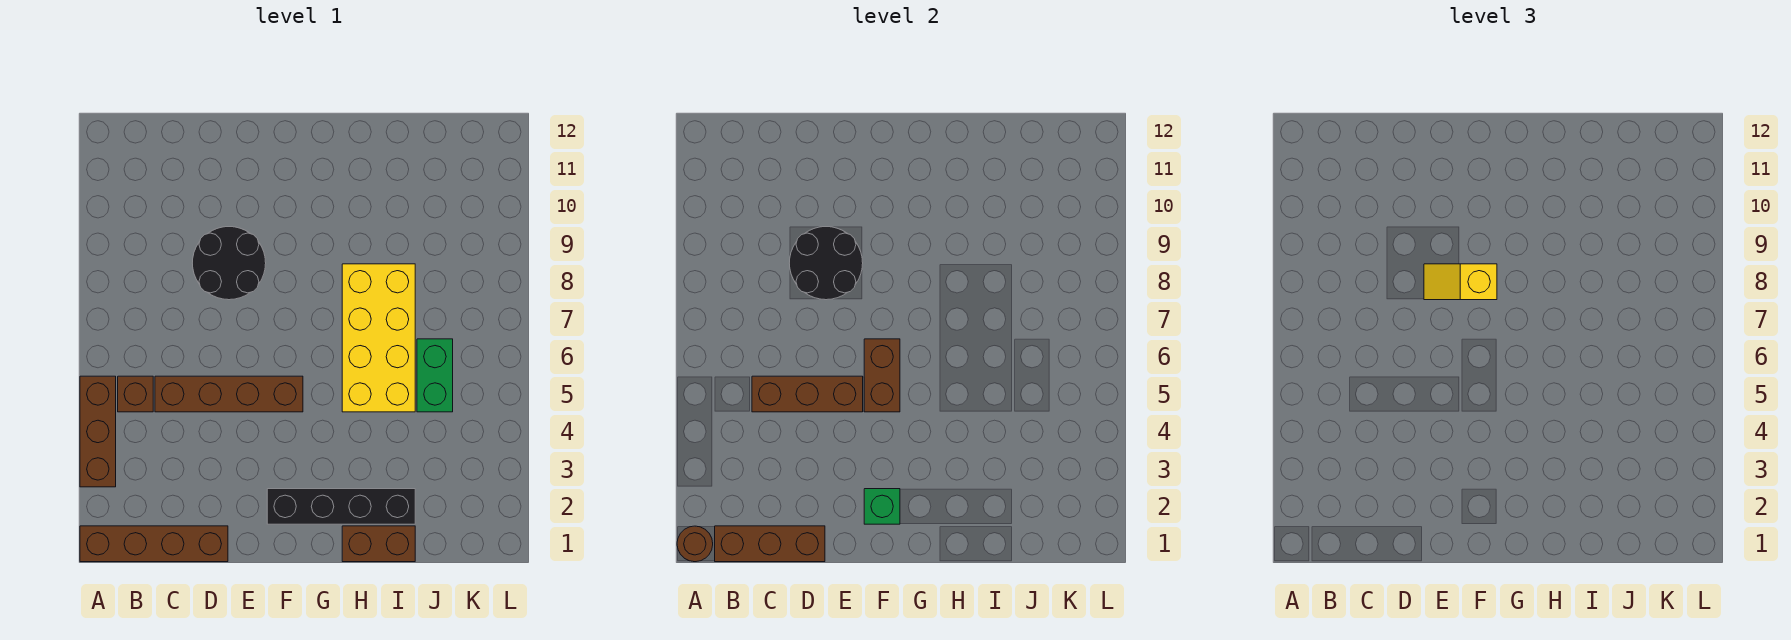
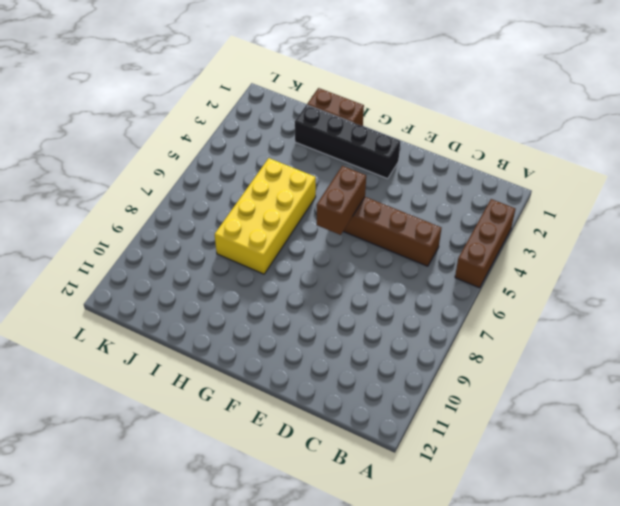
none -> brown brick A1:D1 level 1
none -> brown brick B5 level 1
none -> black round brick D8:E9 level 1

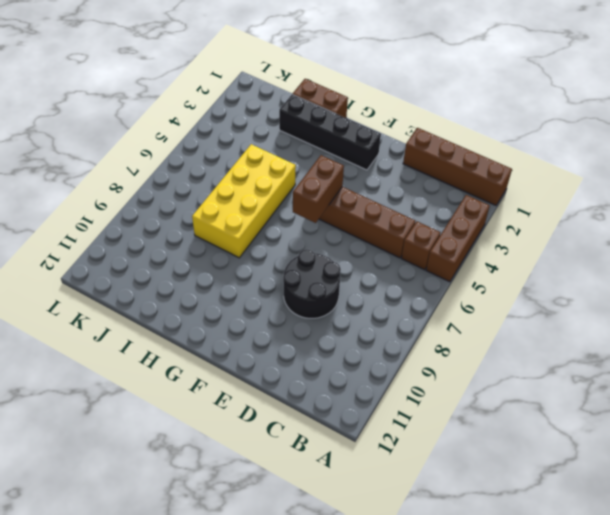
none -> green brick J5:J6 level 1
none -> brown round brick A1 level 2
none -> brown brick B1:D1 level 2

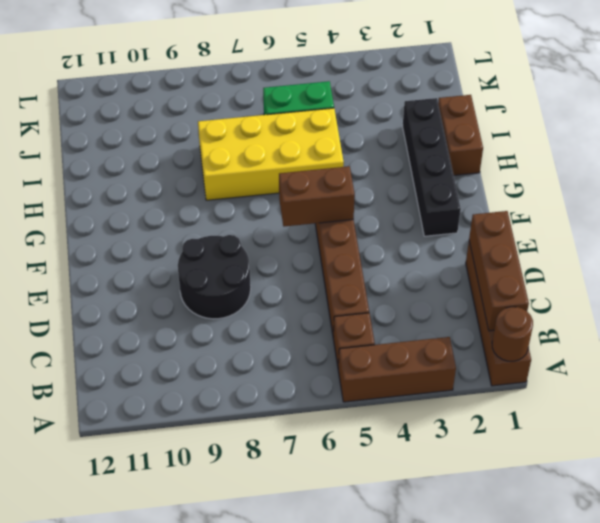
none -> brown brick C5:E5 level 2
none -> black round brick D8:E9 level 2
none -> green brick F2 level 2

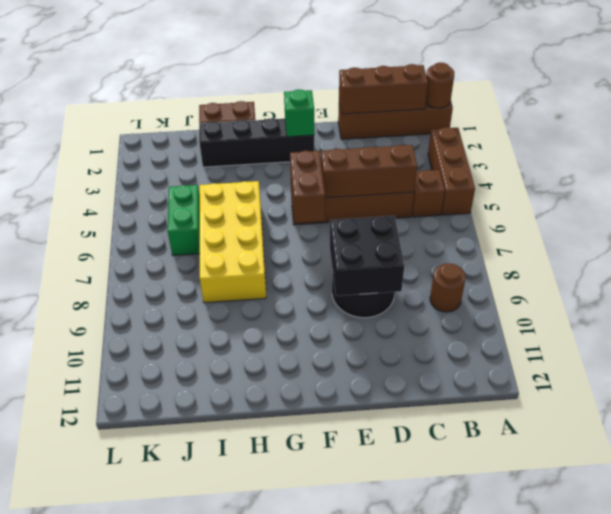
brown round brick B9 level 1 -> none
black brick D8:E9 level 2 -> black round brick D8:E9 level 2
none -> yellow slope E8:F8 level 3 top F

